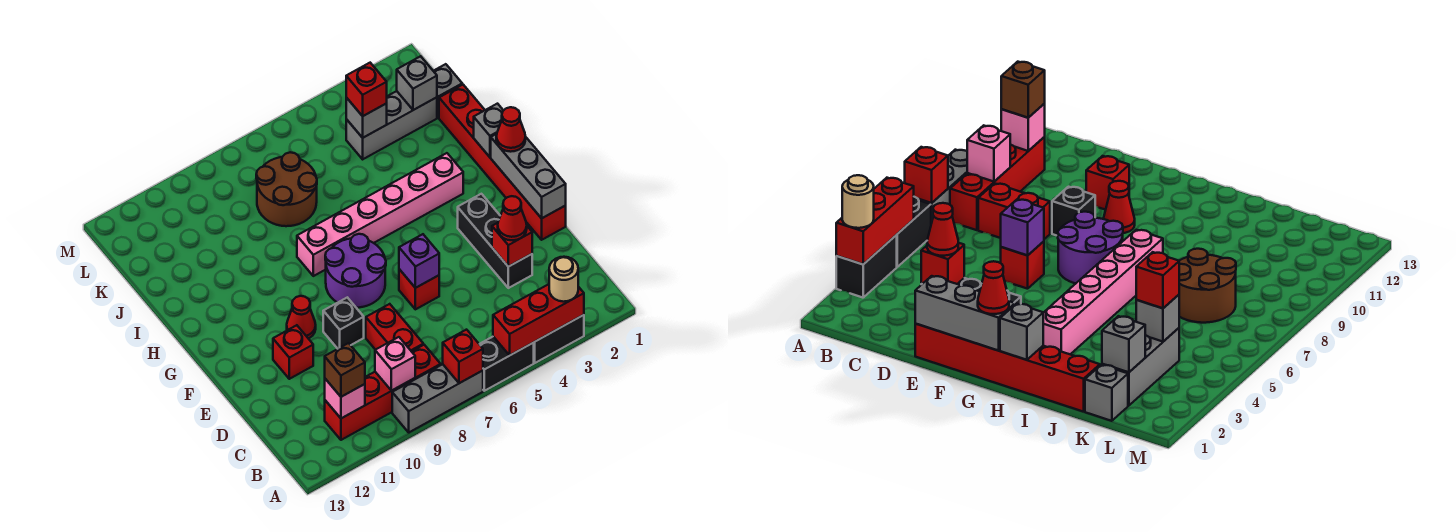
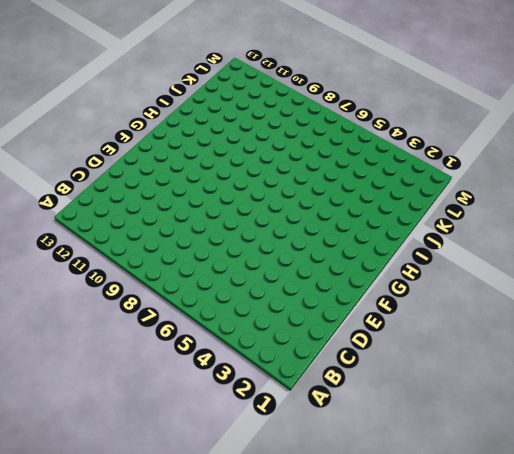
none -> black brick A3:A4 level 1
none -> black brick A5:A6 level 1
none -> grey brick A7:A9 level 1
none -> red brick B8:B11 level 1

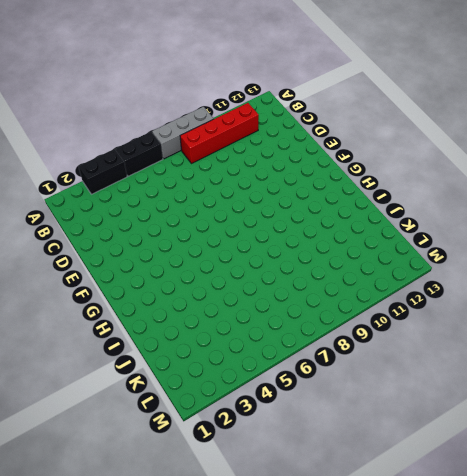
none -> red brick C8:D8 level 1
none -> black brick D3:F3 level 1
none -> red brick E1:J1 level 1
none -> red brick E6 level 1

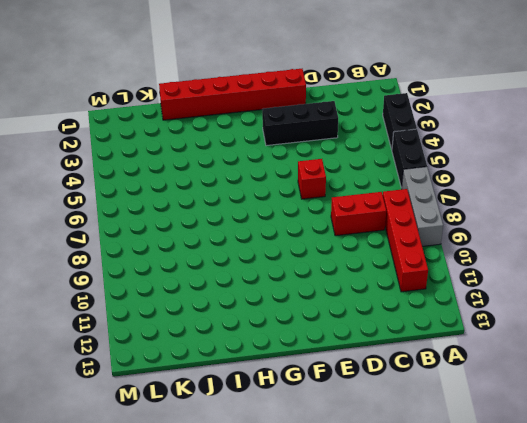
none -> black brick E9 level 1
none -> red brick E11 level 1
none -> purple round brick F7:G8 level 1
none -> red cone F10 level 1

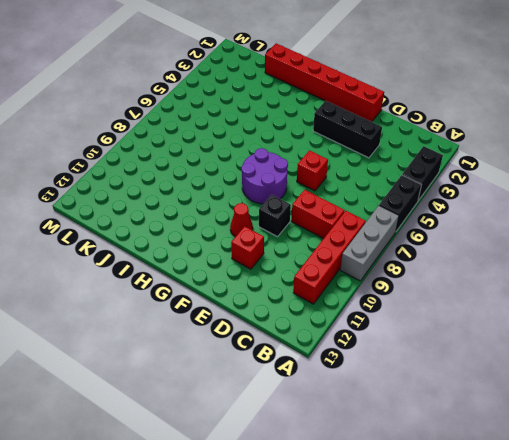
none -> pink brick H3:H8 level 1
none -> brown round brick J7:K8 level 1
none -> grey brick K1 level 1
none -> grey brick K2:K4 level 1

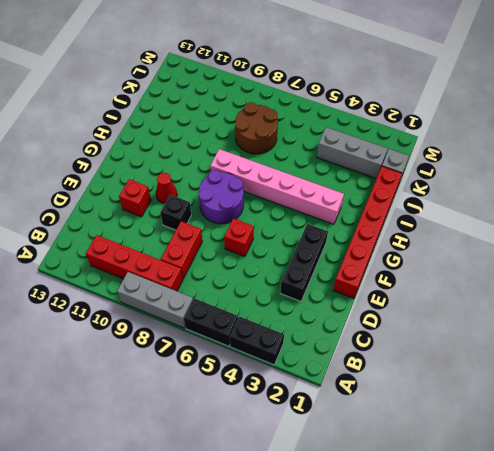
none -> red brick A3:A5 level 2
none -> red brick A7 level 2
none -> pink brick B9 level 2
none -> pink brick B11 level 2

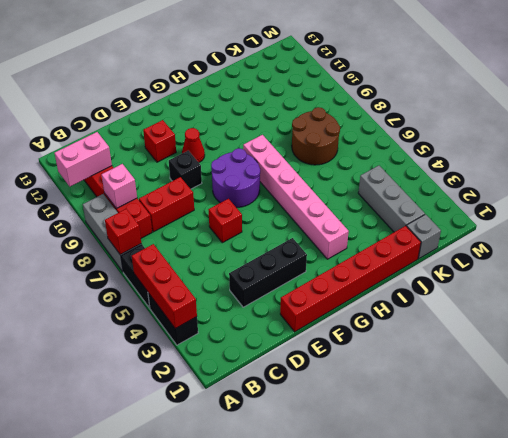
pink brick A11:B11 level 2 -> pink brick B11 level 2
none -> red brick D3 level 2
none -> grey brick E1:G1 level 2
none -> purple brick E6 level 2
none -> grey brick H1 level 2

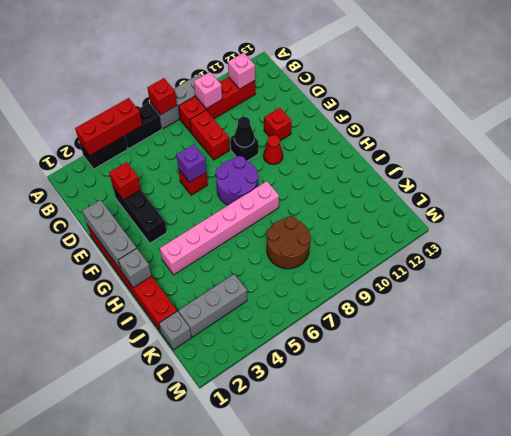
black cone E9 level 2 -> none
none -> grey brick K2 level 2
none -> grey brick K4 level 2
none -> tan round brick A3 level 3
none -> brown brick B11 level 3

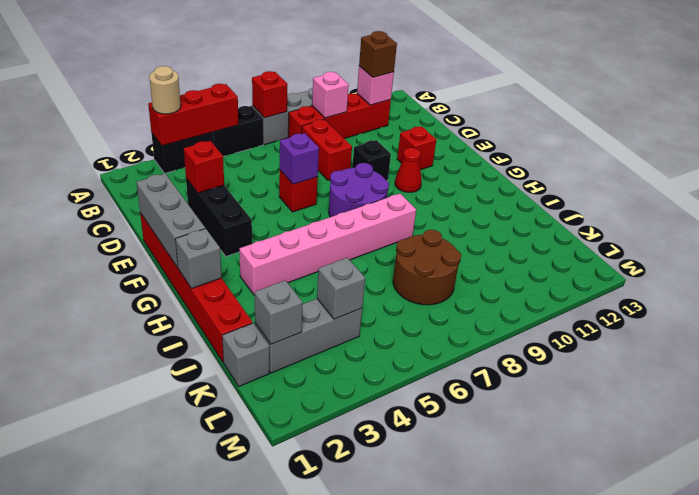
none -> red cone D3 level 3
none -> red cone G1 level 3
none -> red brick K4 level 3

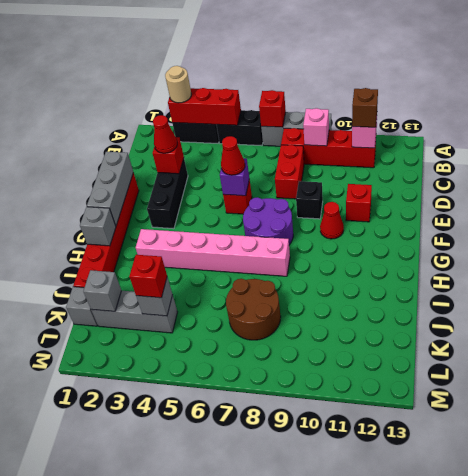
red cone E6 level 3 -> red cone G1 level 3

